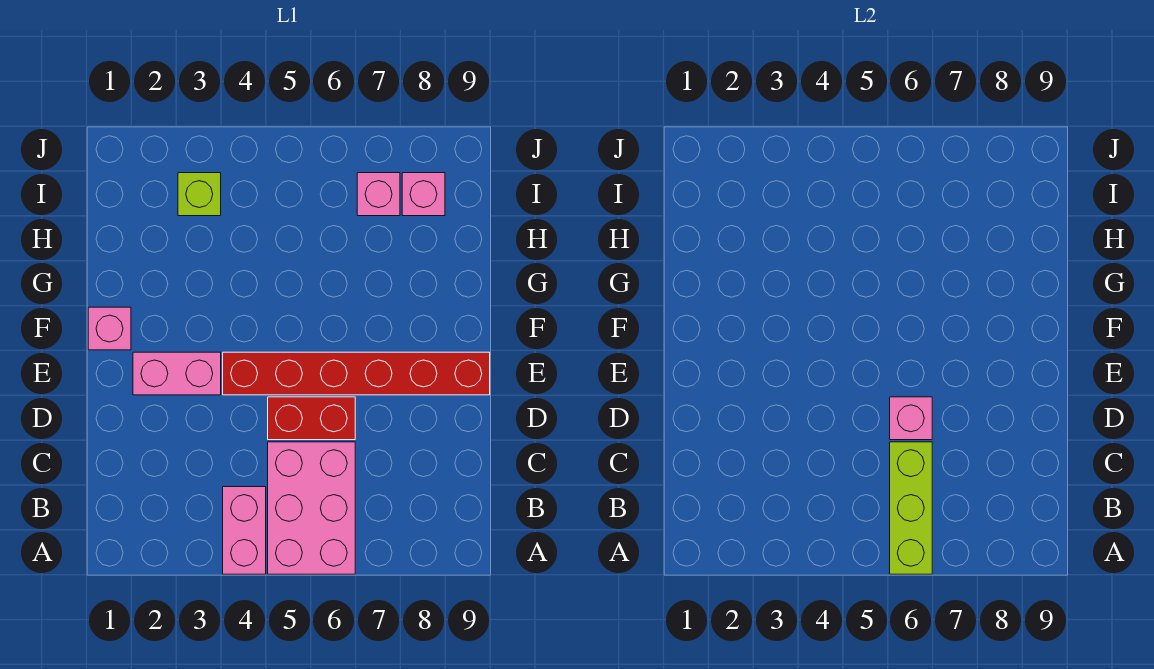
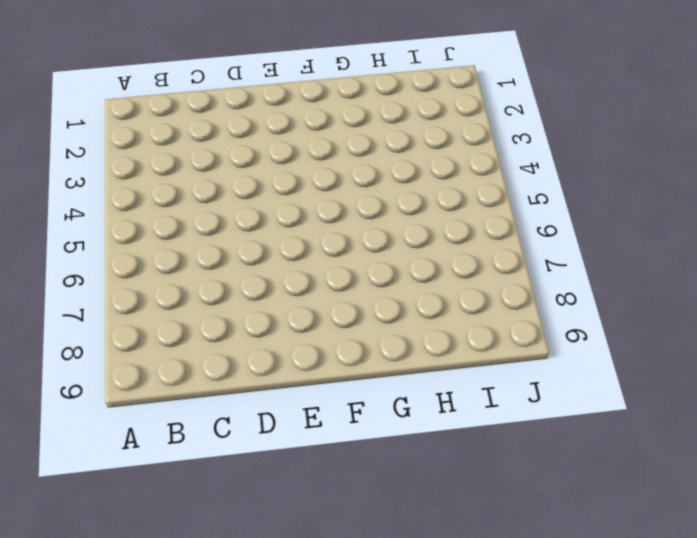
none -> pink brick A4:B4 level 1
none -> pink brick A5:C6 level 1

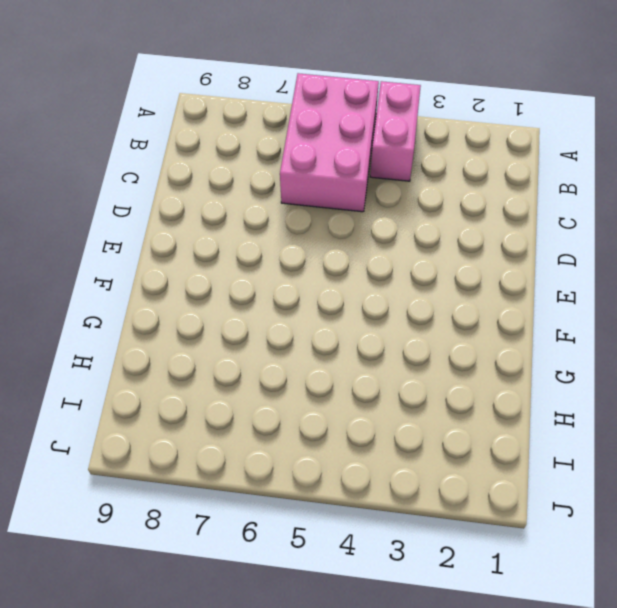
none -> red brick D5:D6 level 1
none -> pink brick E2:E3 level 1

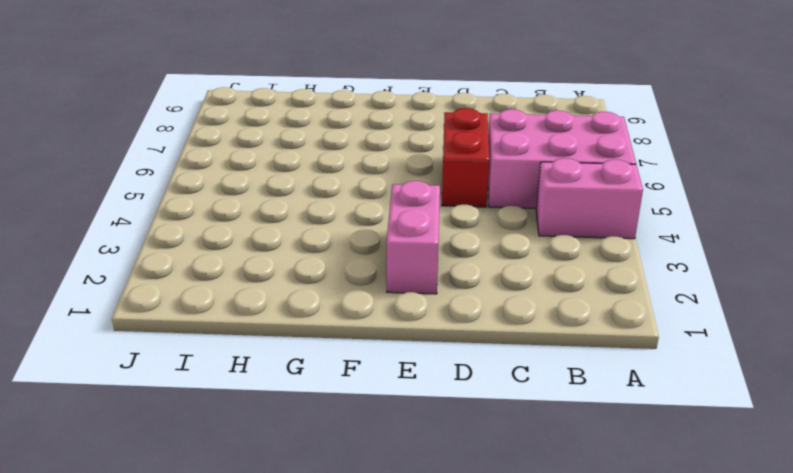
none -> red brick E4:E9 level 1
none -> pink brick F1 level 1

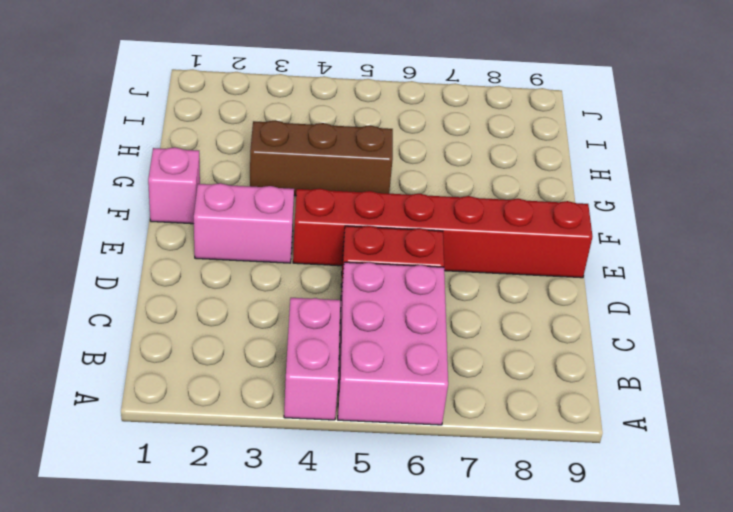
brown brick G3:G5 level 1 -> none
none -> lime brick I3 level 1
none -> pink brick I7 level 1

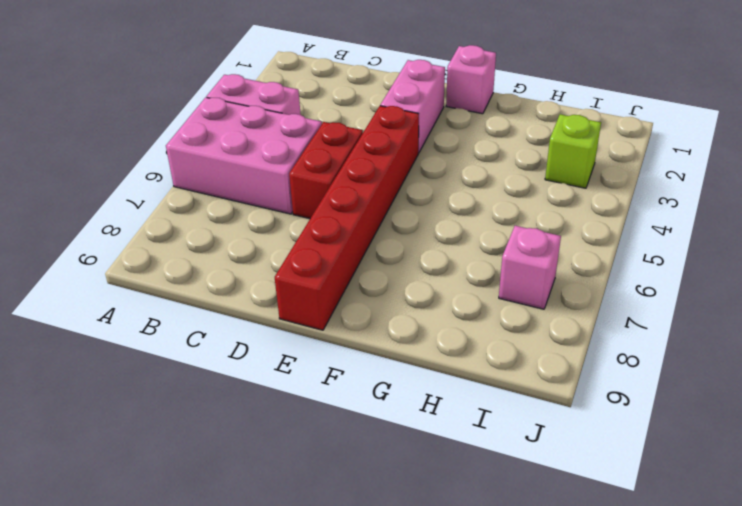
none -> pink brick I8 level 1
none -> lime brick A6:C6 level 2

